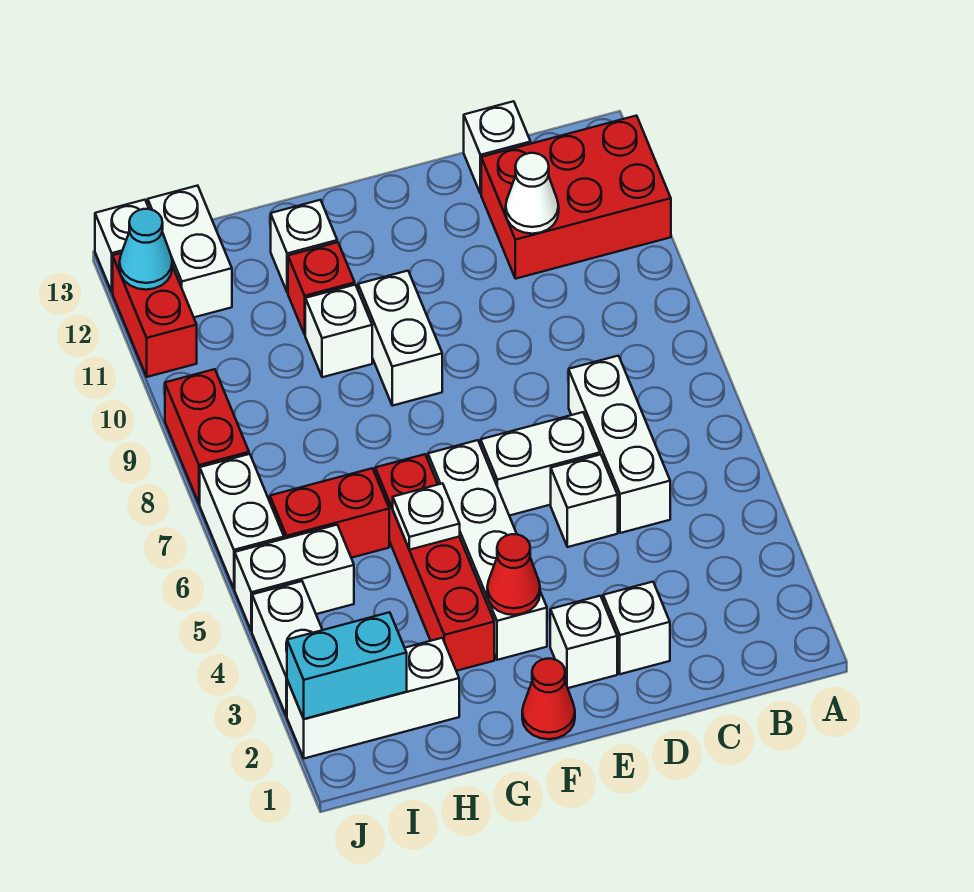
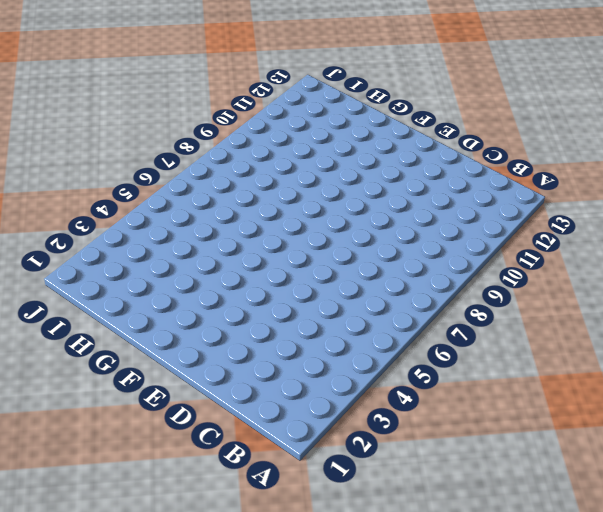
none -> red brick A11:C12 level 1
none -> white brick C5:C7 level 1
none -> white brick C13 level 1

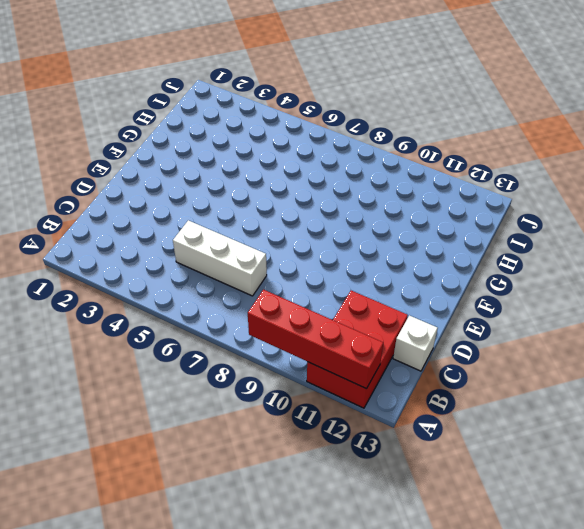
red brick A9:A12 level 2 -> red brick G3:G6 level 1
none -> white brick D2 level 1
none -> white brick D5 level 1
none -> white brick D6:E6 level 1

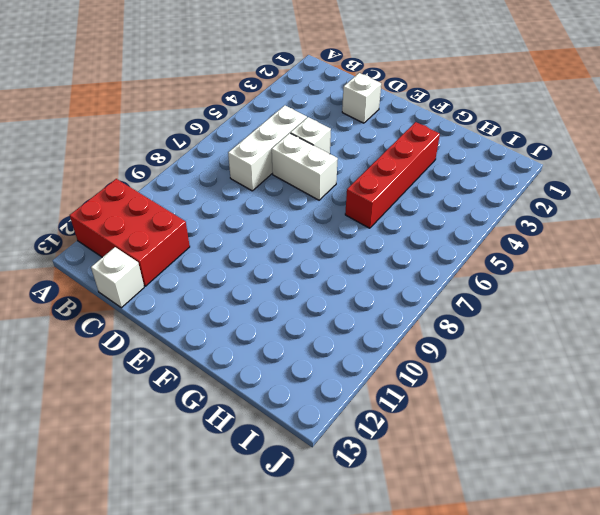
none -> white brick E2 level 1
none -> red cone F1 level 1
none -> white brick F3:F6 level 1

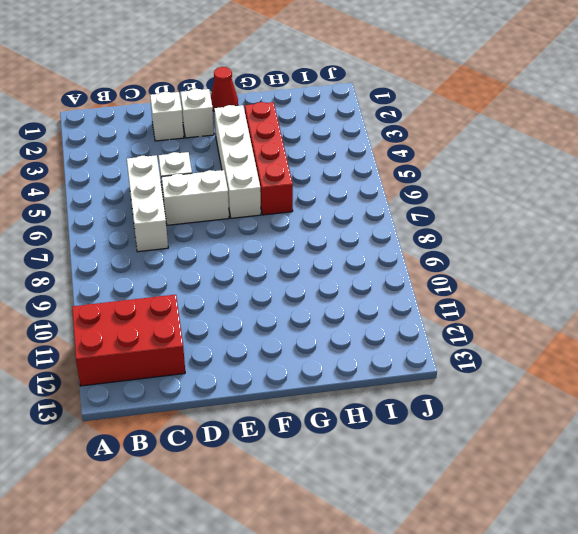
none -> white brick C13 level 1
none -> white brick F9:F10 level 1
none -> white brick G10 level 1

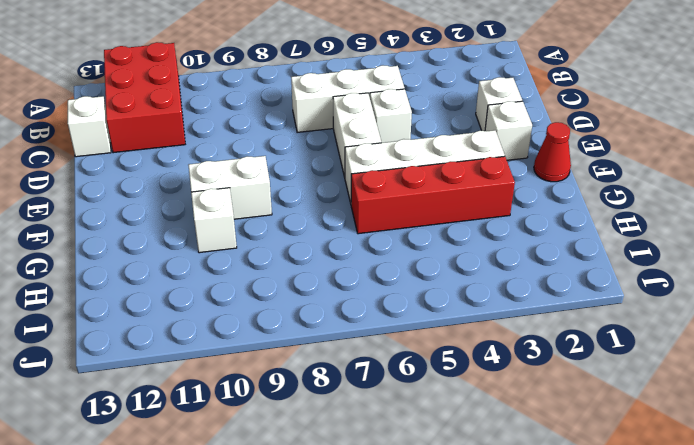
none -> red brick G11 level 1
none -> white brick G12 level 1
none -> white brick H2:J2 level 1

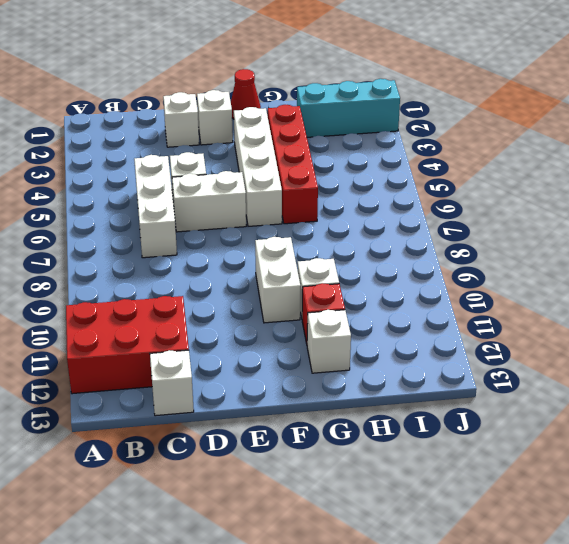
cyan brick H2:J2 level 1 -> white brick H2:J2 level 1
none -> red brick H6:I6 level 1
none -> white brick I5:J5 level 1
none -> white brick I12:I13 level 1

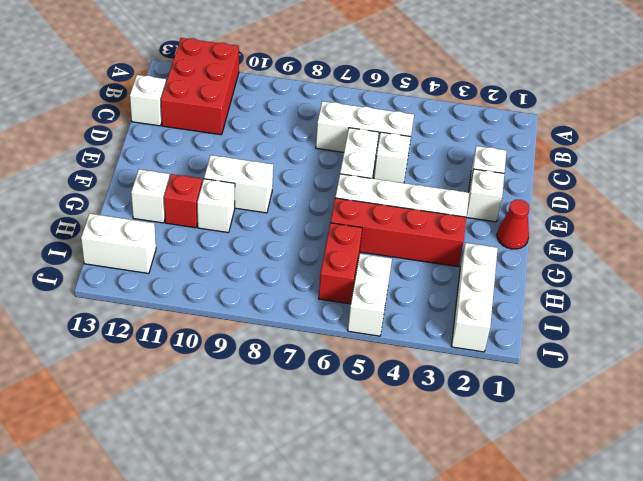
none -> white brick J3:J4 level 1
none -> white brick J6:J7 level 1
none -> red brick J8:J9 level 1

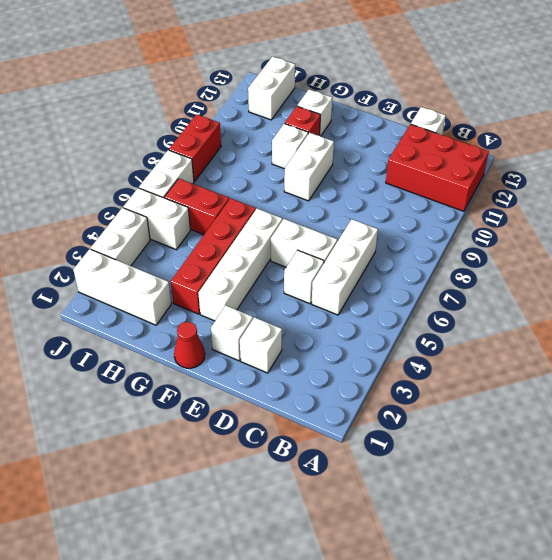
none -> red brick J11:J12 level 1
none -> white brick J13 level 1
none -> white cone C11 level 2

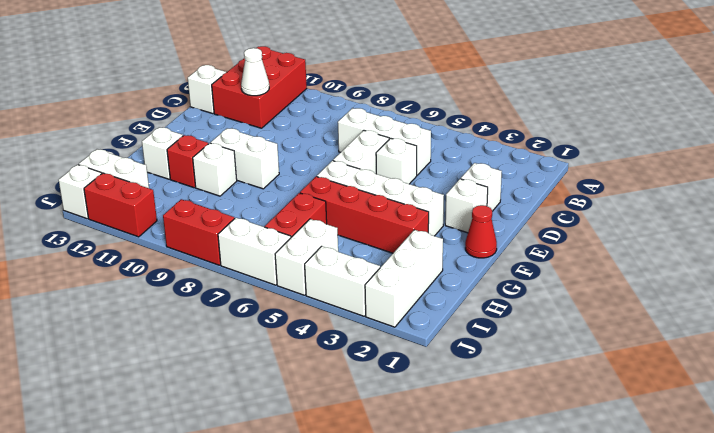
none -> red cone F3 level 2
none -> white plate G5 level 2
none -> cyan brick I2:J2 level 2

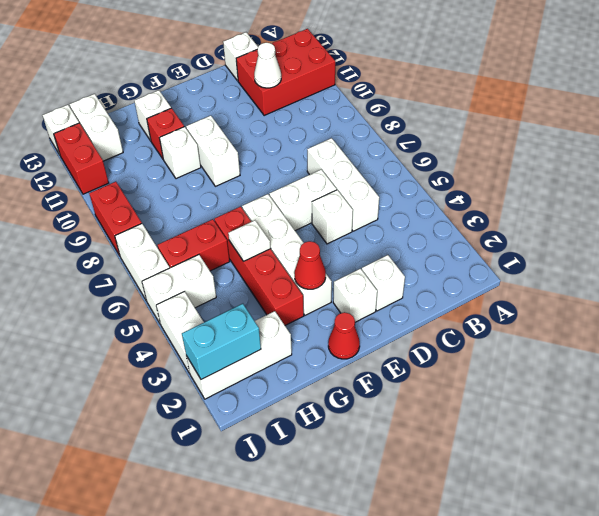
none -> cyan cone J12 level 2

